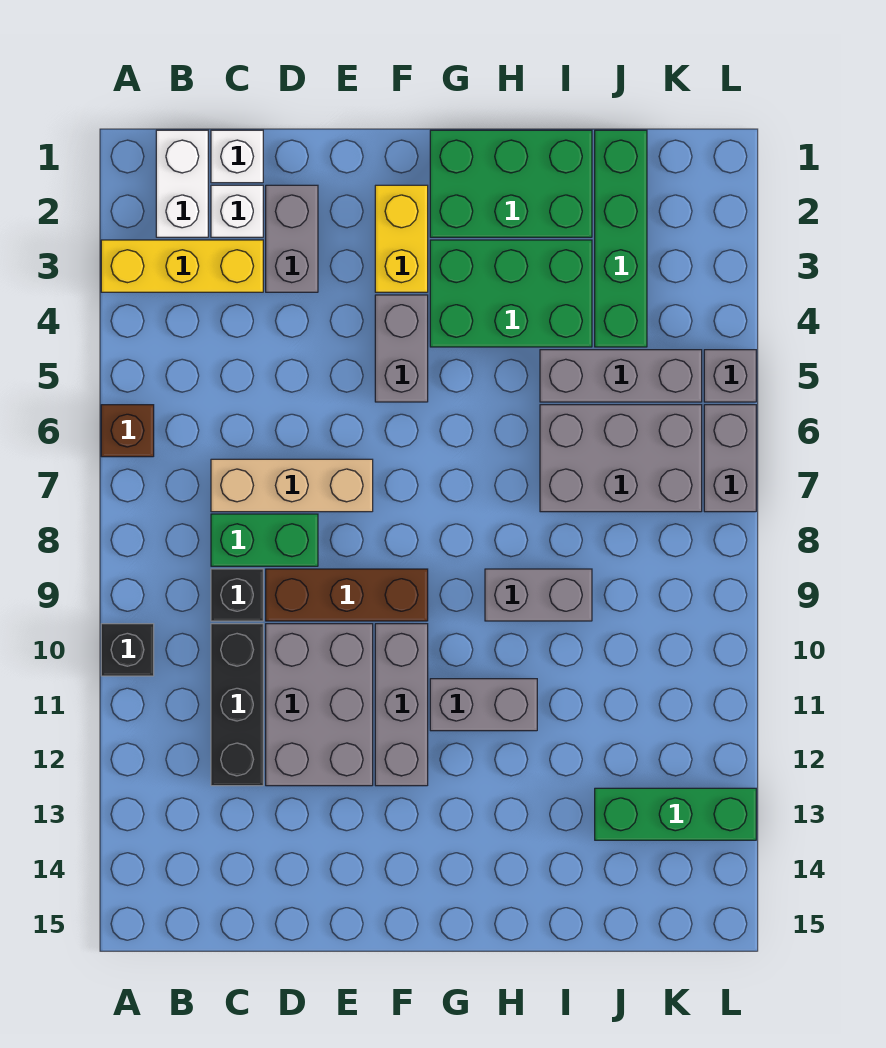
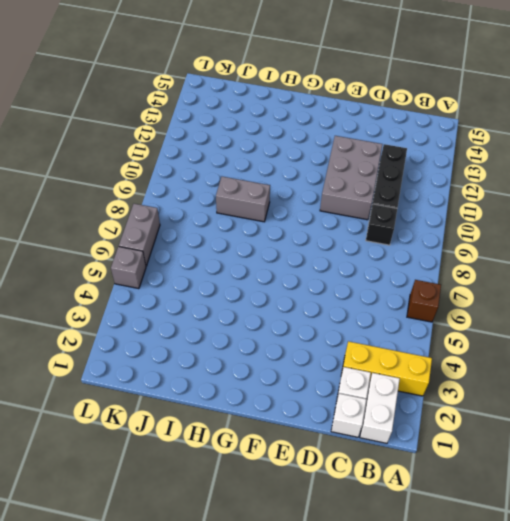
none -> black brick A10 level 1
none -> tan brick C7:E7 level 1
none -> green brick C8:D8 level 1

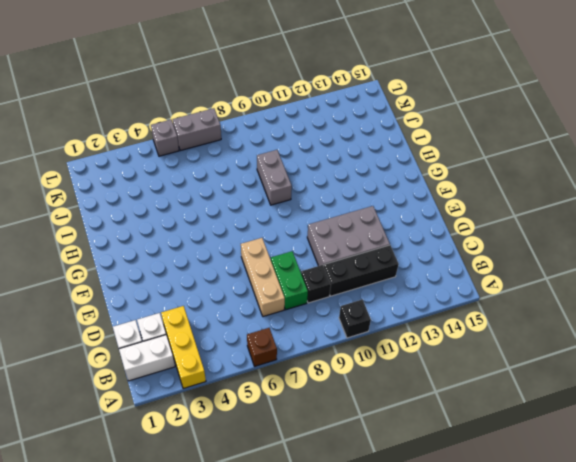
none -> grey brick D2:D3 level 1
none -> brown brick D9:F9 level 1
none -> yellow brick F2:F3 level 1

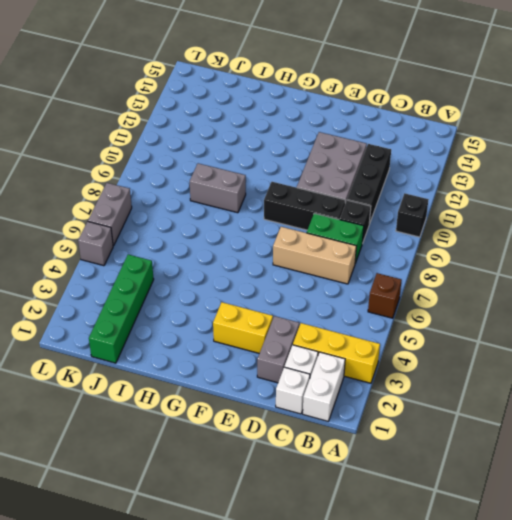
black brick D9:F9 level 1 -> brown brick D9:F9 level 1
yellow brick E3:F3 level 1 -> yellow brick F2:F3 level 1
none -> grey brick F4:F5 level 1
none -> grey brick F10:F12 level 1
none -> green brick G1:I2 level 1

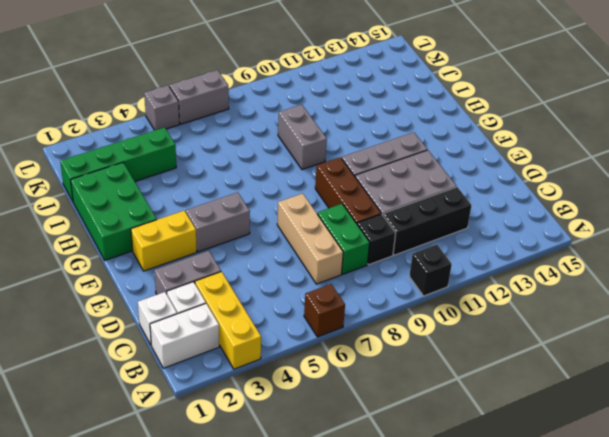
none -> green brick G3:I4 level 1
none -> grey brick G11:H11 level 1
none -> grey brick I5:K5 level 1

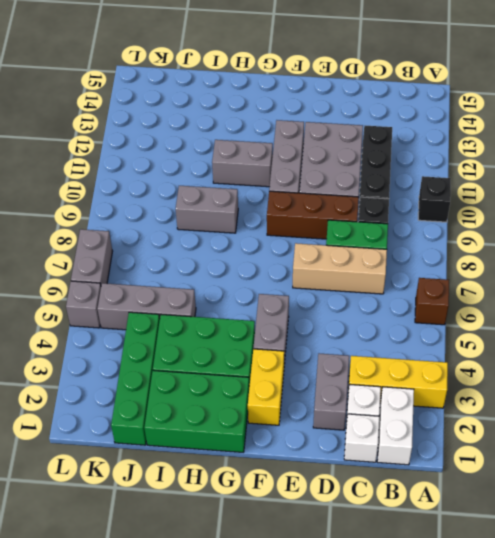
none -> grey brick I6:K7 level 1
none -> green brick J13:L13 level 1

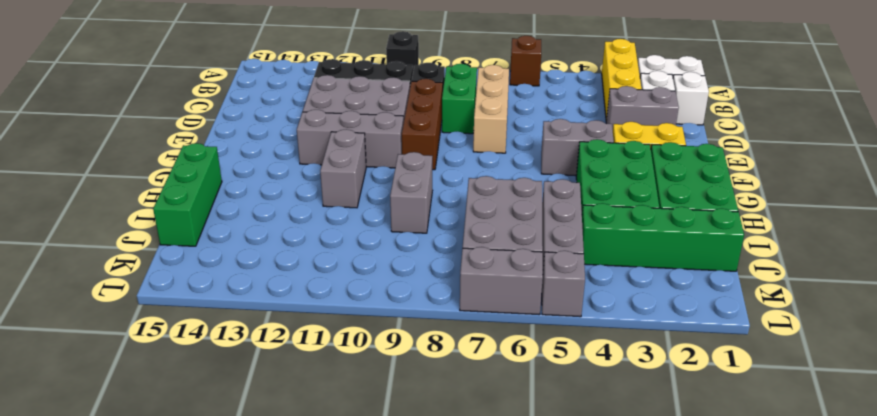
green brick H15:J15 level 1 -> green brick J13:L13 level 1

